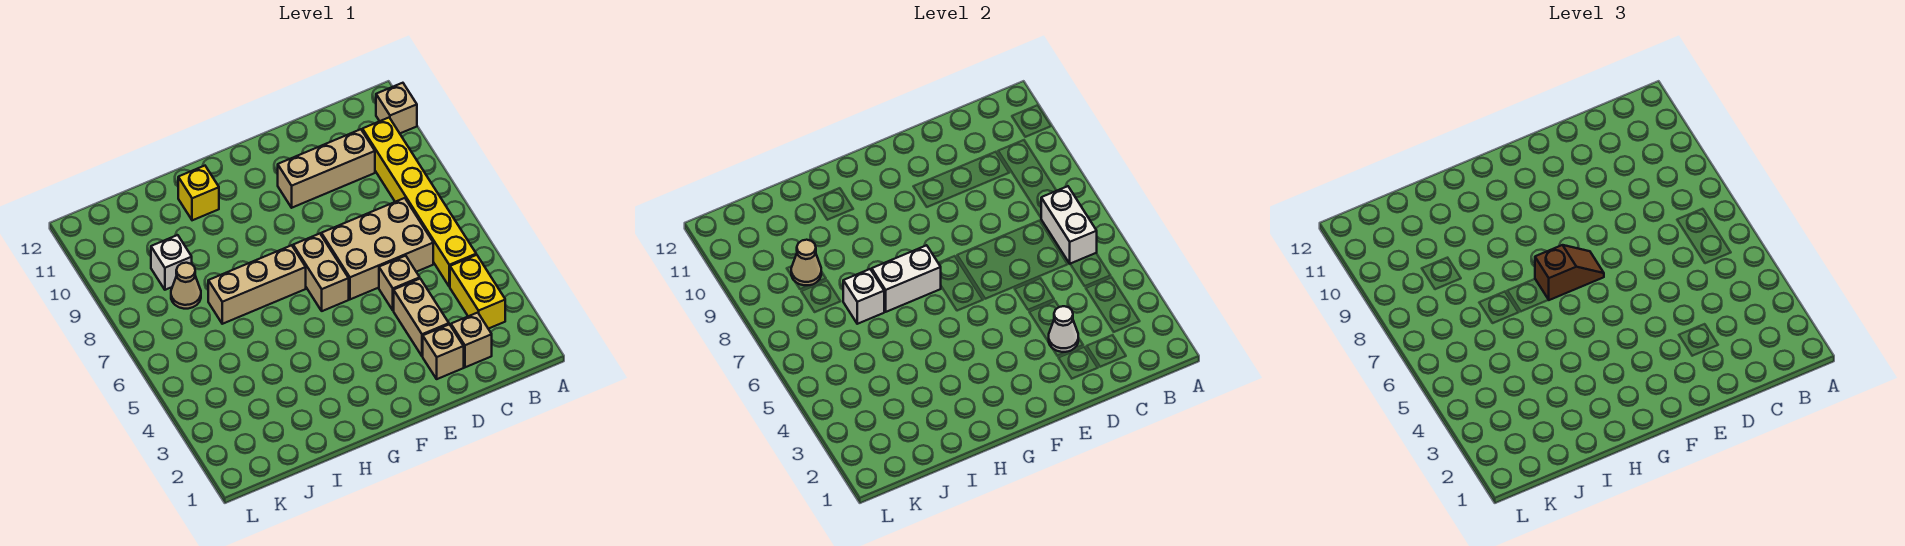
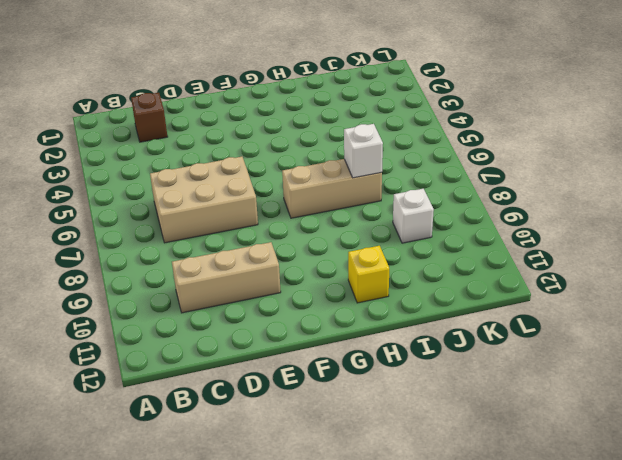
brown brick C2 level 1 -> tan brick C2 level 1
none -> tan brick A11 level 1
none -> yellow brick B3:B4 level 1
none -> yellow brick B5:B10 level 1

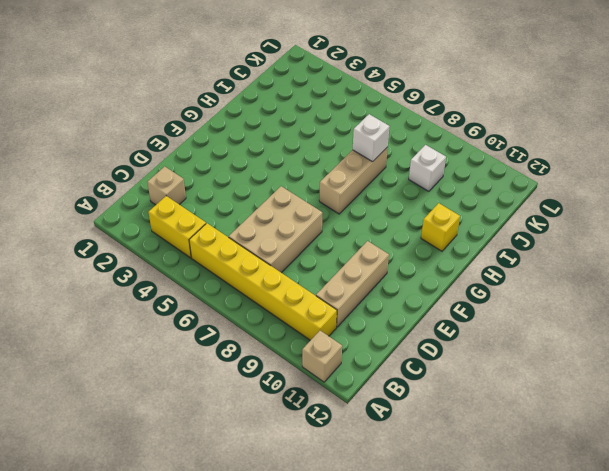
none -> tan brick D2 level 1
none -> tan brick D3:D4 level 1
none -> tan brick D5 level 1

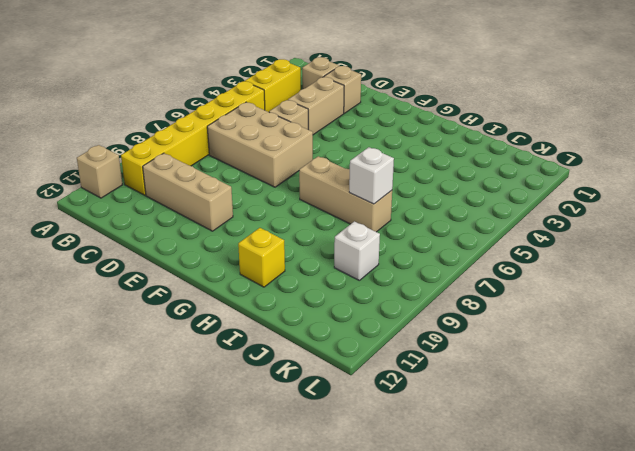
none -> tan brick F6:F7 level 1
none -> tan cone J8 level 1
none -> white brick B6:B7 level 2

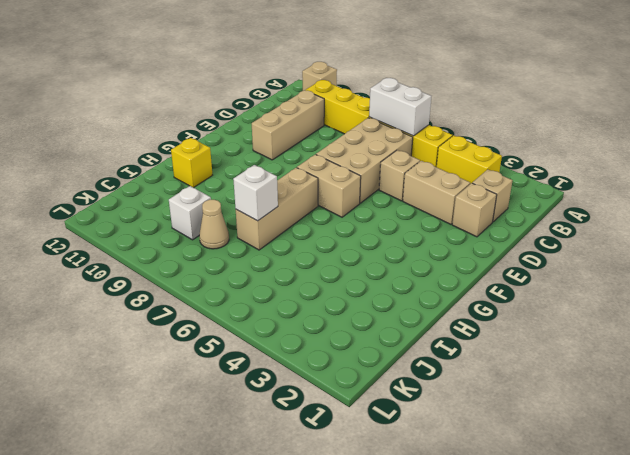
none -> white cone D3 level 2
none -> white brick G7:H7 level 2
none -> tan cone J9 level 2

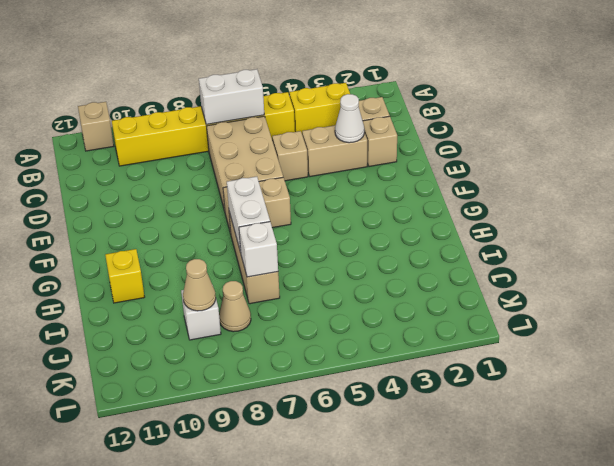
none -> tan brick C10:E10 level 1
none -> brown slope F7:G7 level 3 top G

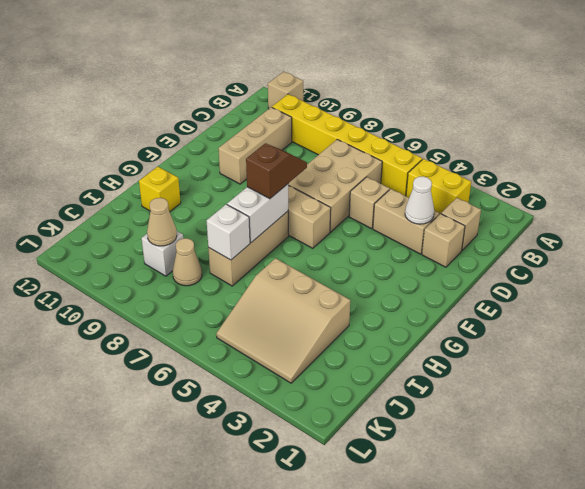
tan slope I3:K5 level 1 top I -> none
none -> white brick B6:B7 level 2

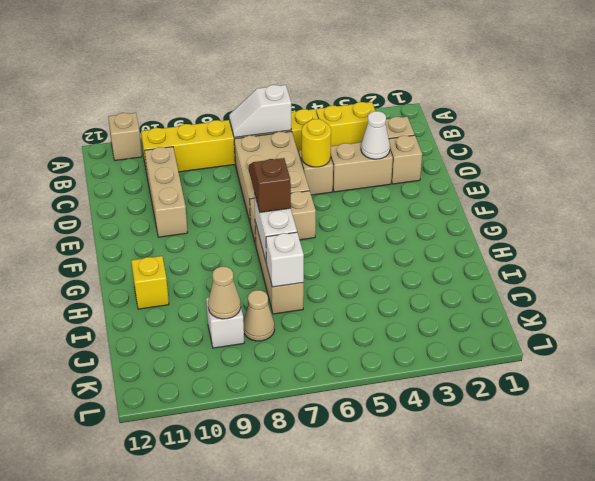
white slope B6:B7 level 2 top 6 -> white brick B6:B7 level 2
yellow round brick D5 level 2 -> none

